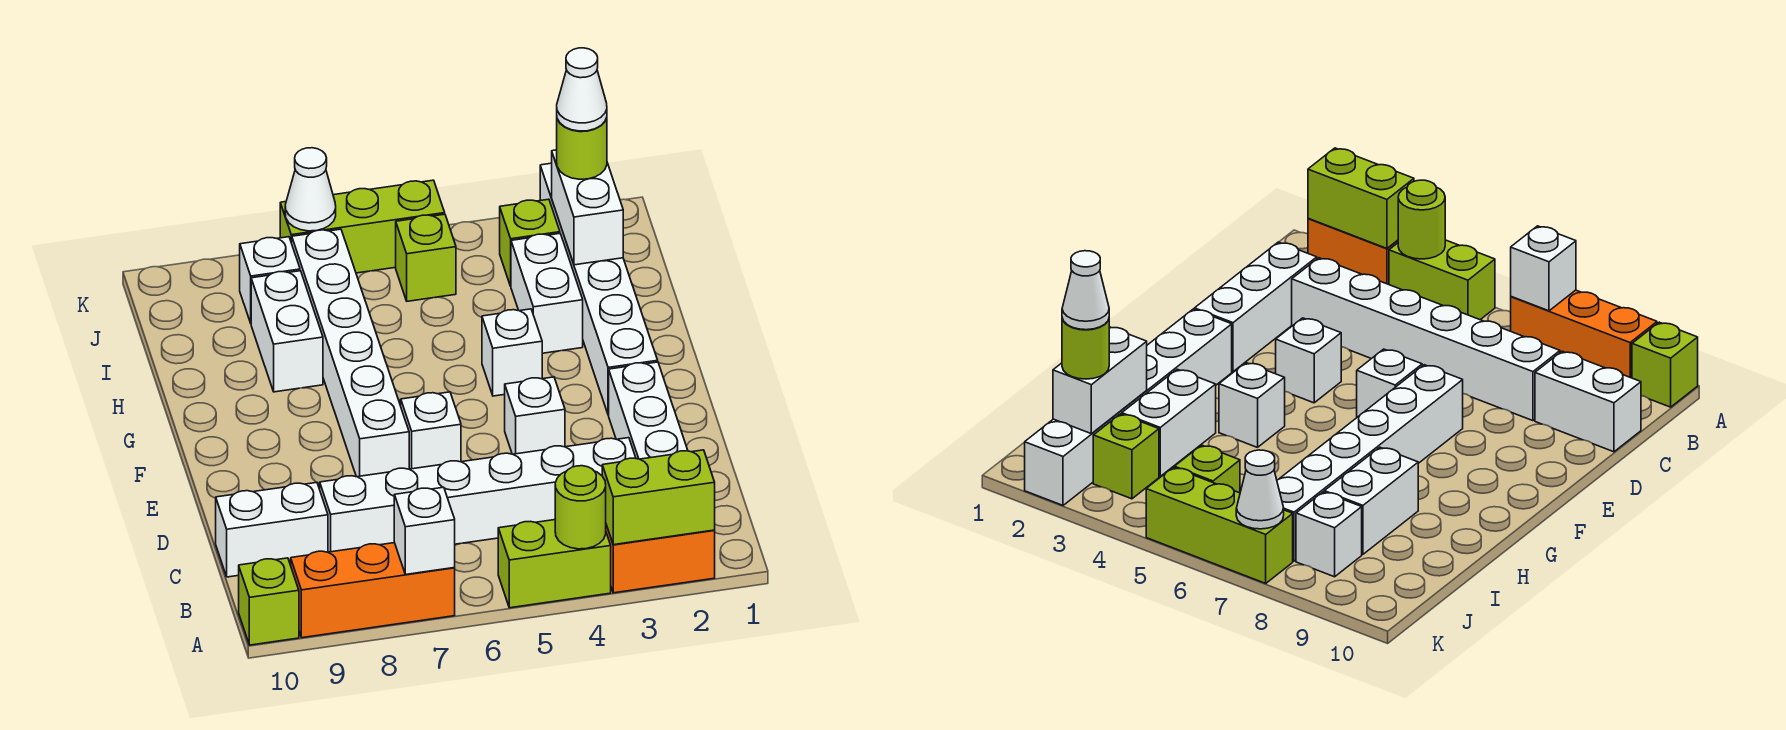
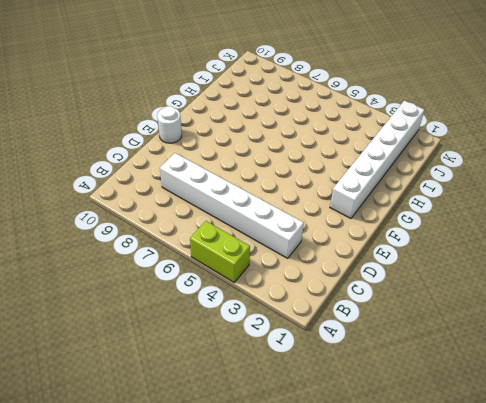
white round brick E10 level 1 -> none
none -> orange brick A2:A3 level 1
none -> orange brick A7:A9 level 1
none -> lime brick A10 level 1

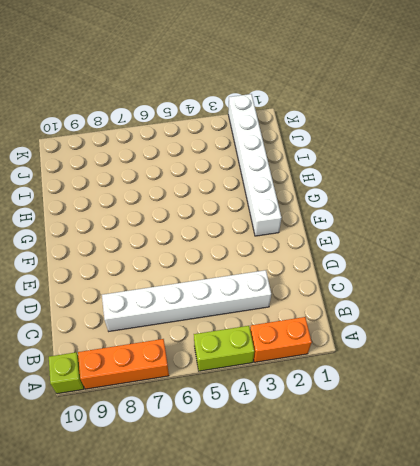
none -> white brick C2:E2 level 1
none -> white brick C9:C10 level 1
none -> white brick E4 level 1

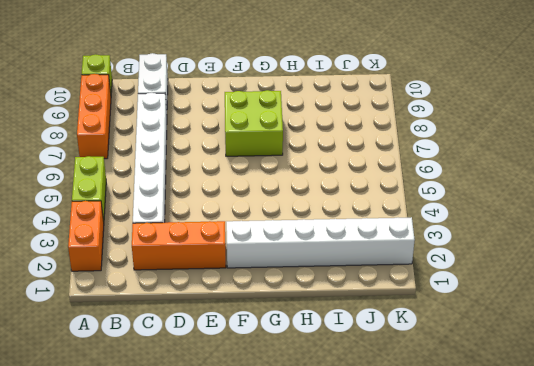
orange brick C2:E2 level 1 -> white brick C2:E2 level 1
lime brick F7:G8 level 1 -> white brick E7:J7 level 1
none -> white brick E4 level 1
none -> white brick E6 level 1
none -> white brick G4 level 1

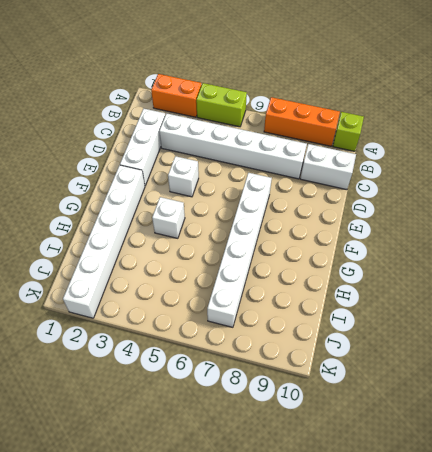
none -> white brick E6 level 1
none -> white brick H3:I3 level 1
none -> white brick H8:I8 level 1

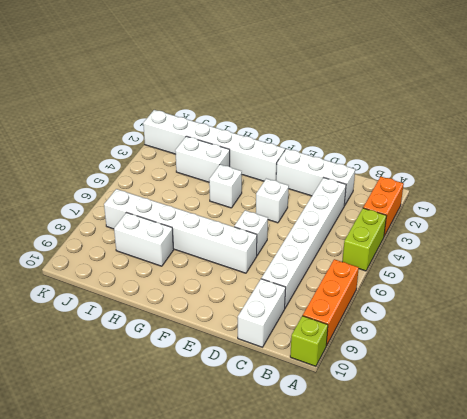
none -> lime brick J3 level 1
none -> lime brick J5 level 1
none -> white brick J8 level 1

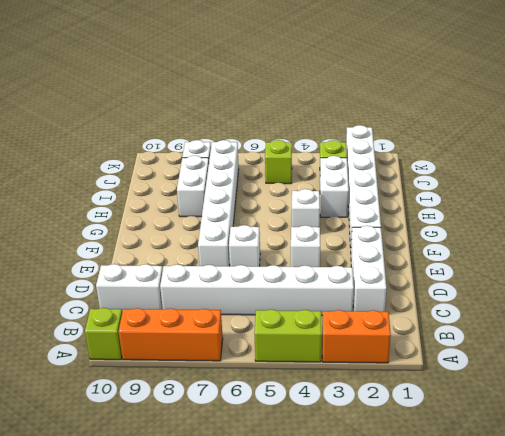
none -> lime brick K5:K7 level 1
none -> lime brick A2:A3 level 2
none -> lime round brick A4 level 2

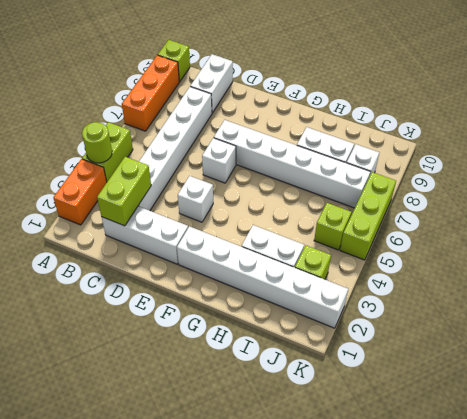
lime brick C2:C3 level 2 -> lime brick A2:A3 level 2
none -> white brick G4 level 1
none -> white brick A7 level 2
none -> white brick I2:J2 level 2

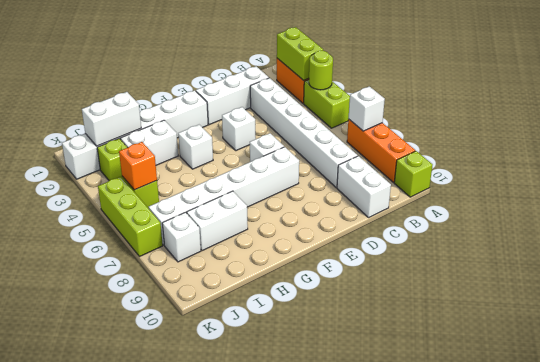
orange brick J5 level 2 -> none
none -> white cone K7 level 2
none -> lime round brick J2 level 3
none -> white cone J2 level 4

